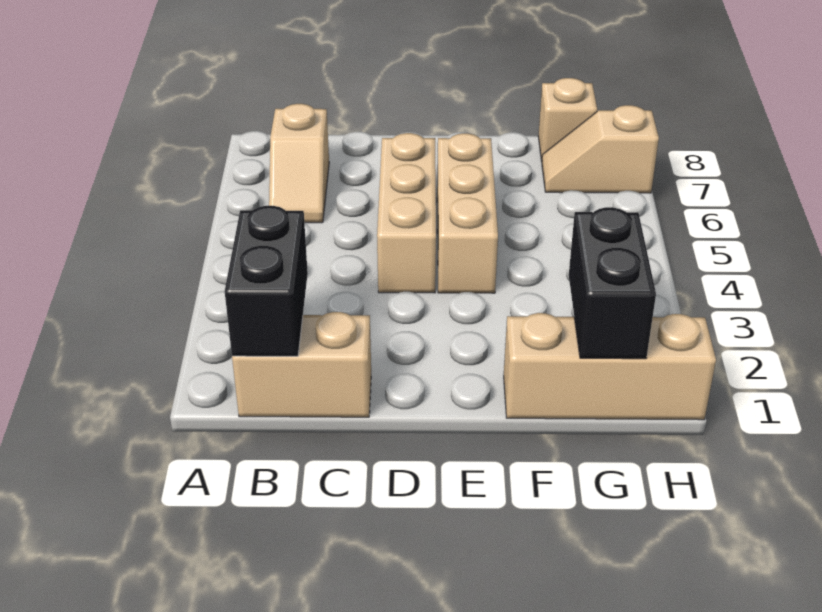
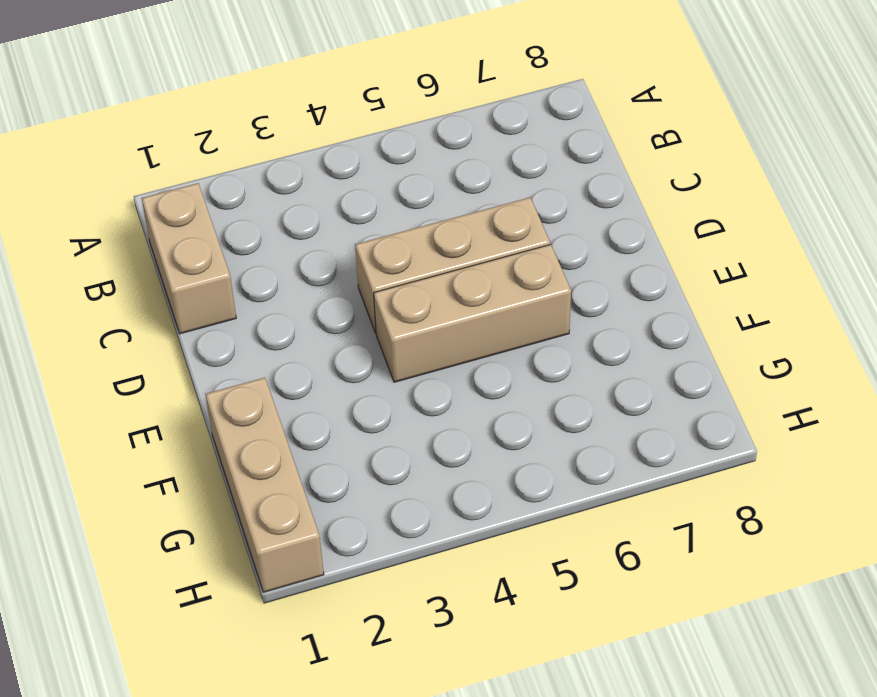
none -> tan slope B6:B7 level 1 top 7
none -> tan slope G7:H7 level 1 top H

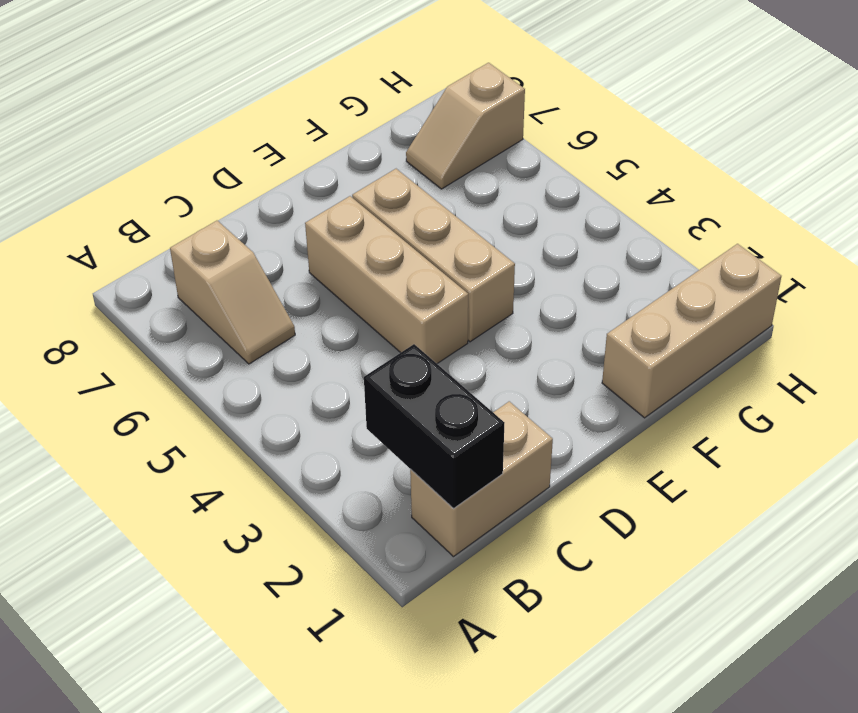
none -> tan brick G8 level 1
none -> black brick G1:G2 level 2

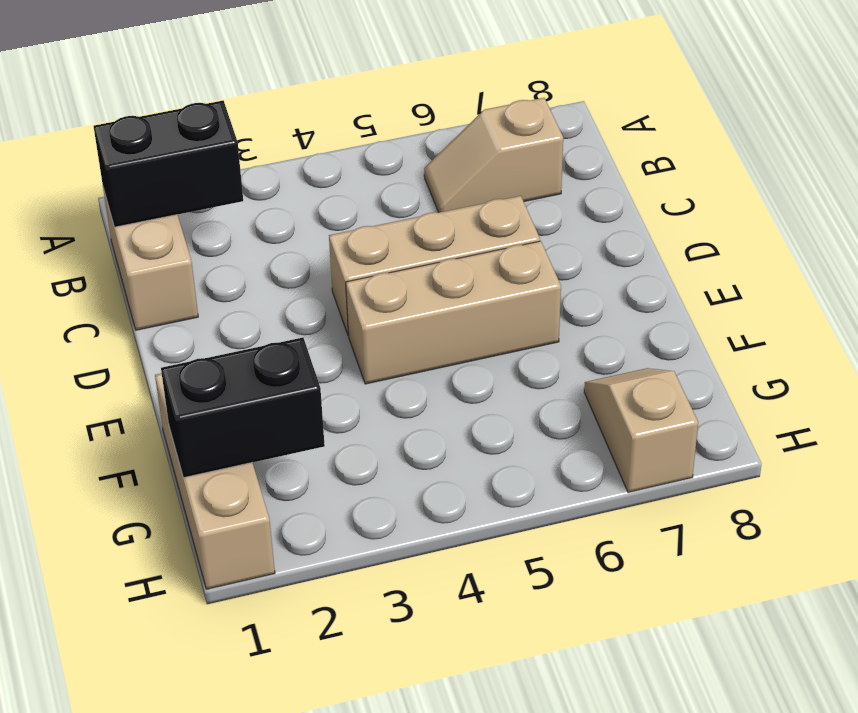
none -> tan brick G8 level 1

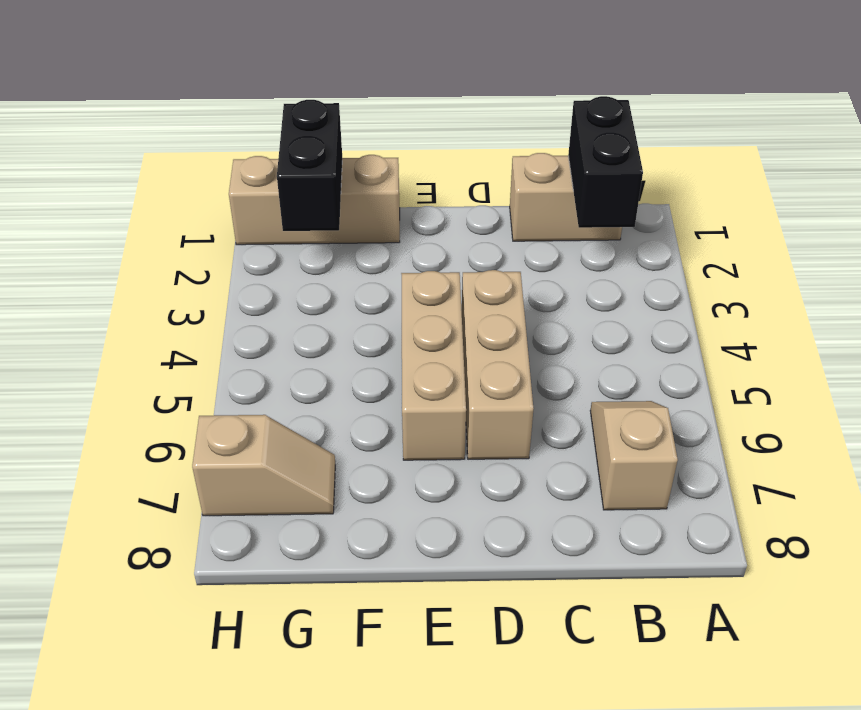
none -> tan brick G8 level 1

